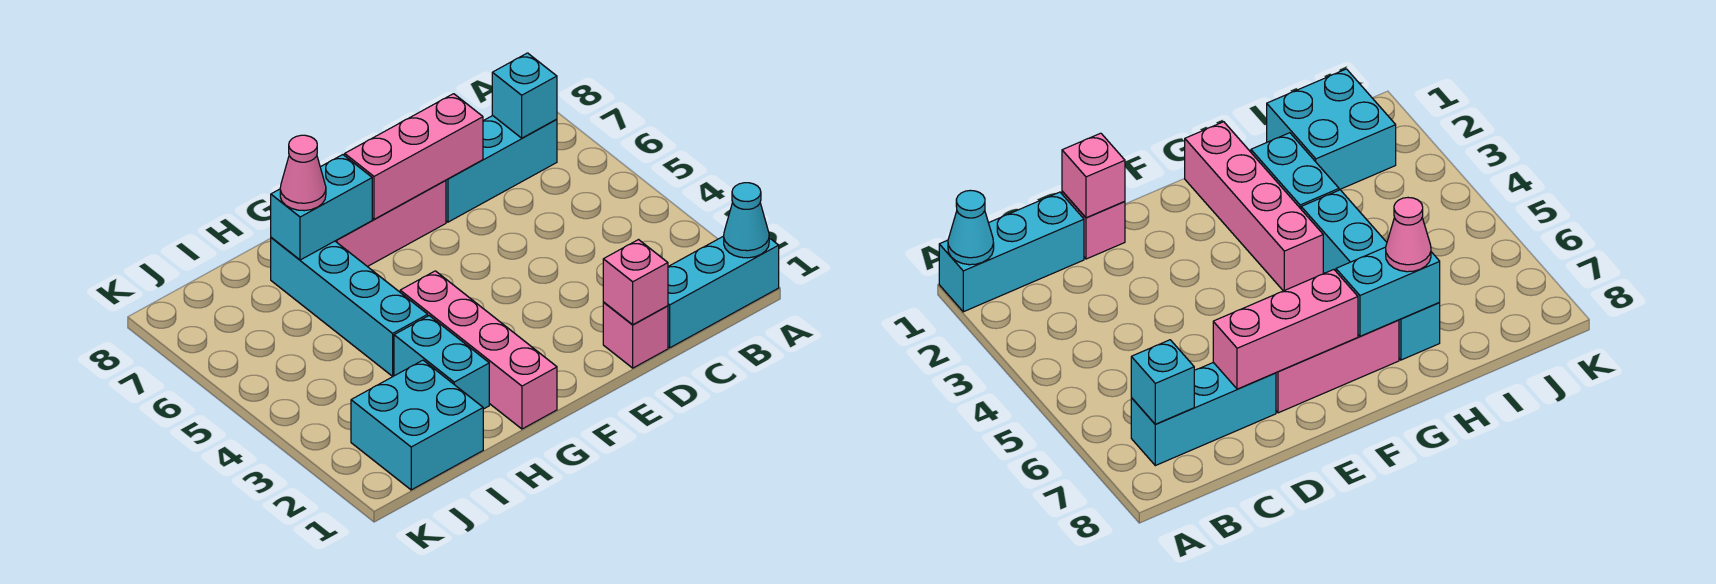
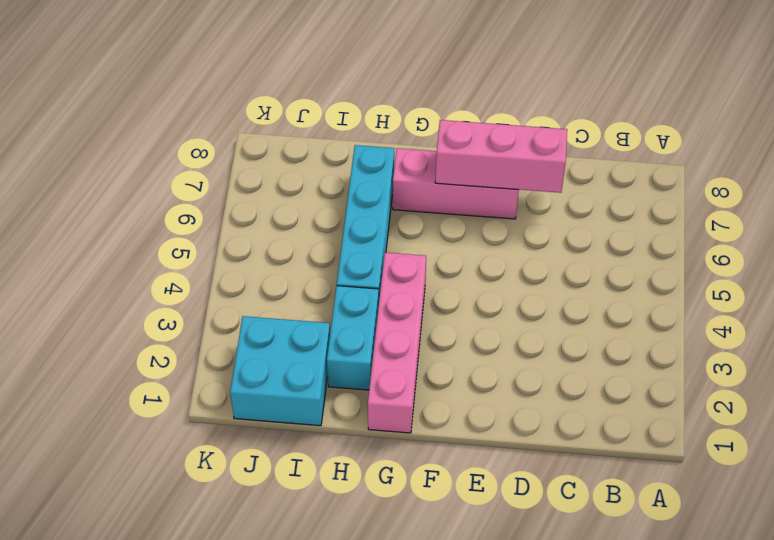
none -> cyan brick A1:C1 level 1
none -> cyan brick B7:D7 level 1
none -> pink brick D1 level 1

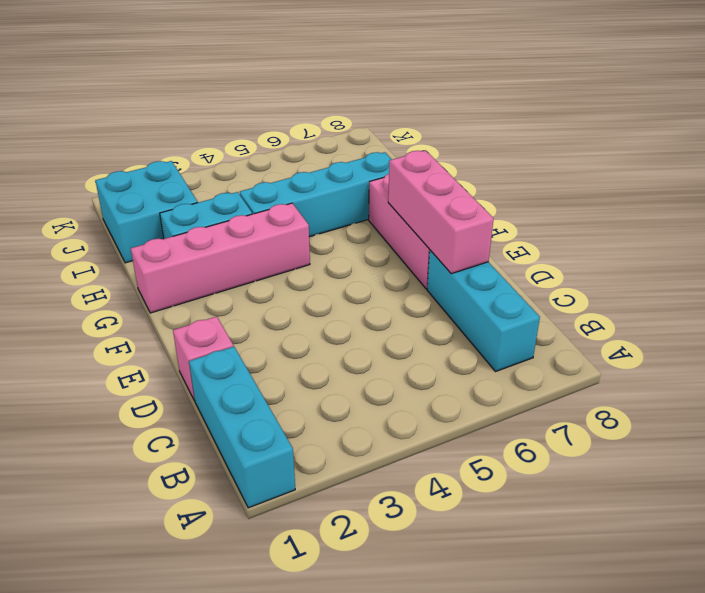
none -> cyan cone A1 level 2
none -> cyan brick B7 level 2
none -> pink brick D1 level 2

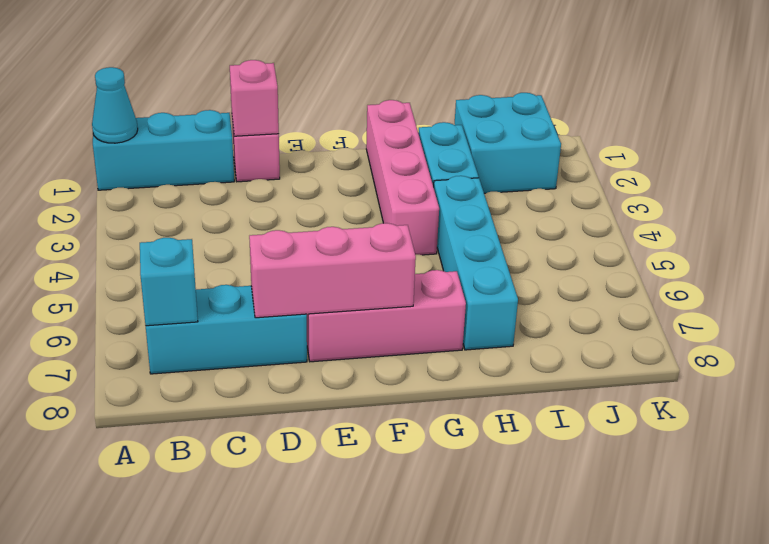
none -> cyan brick G7:H7 level 2
none -> pink cone H7 level 3

